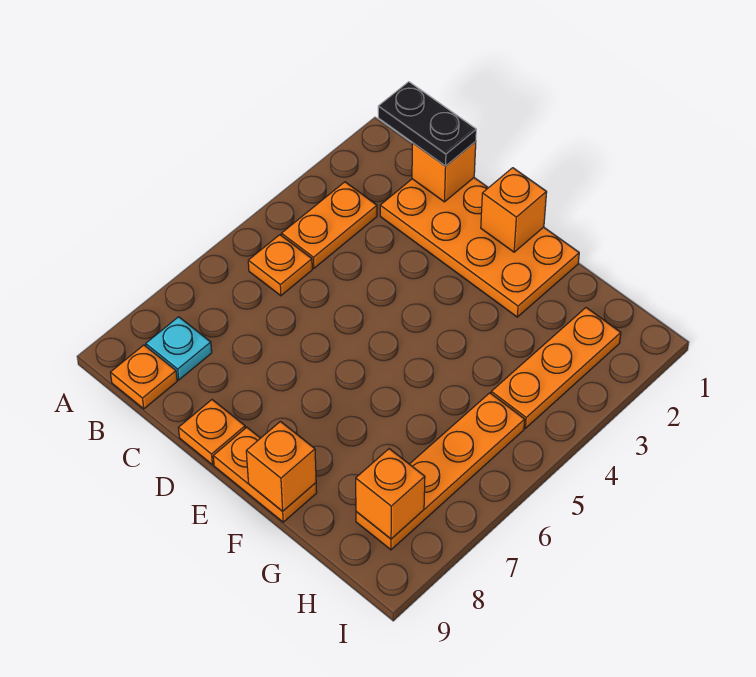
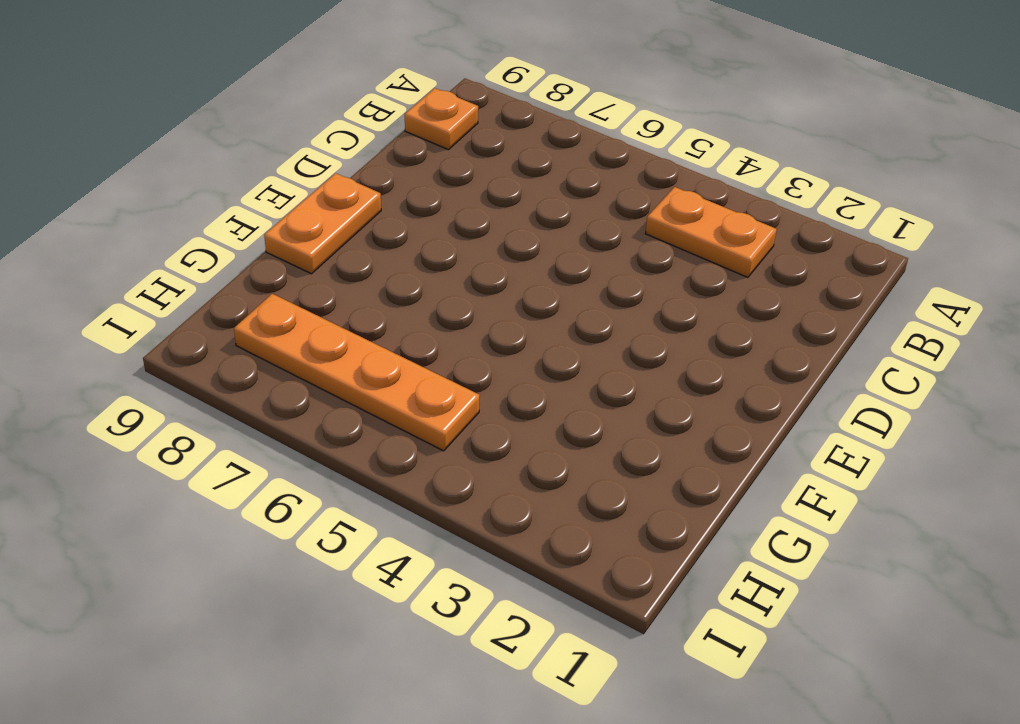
none -> orange plate B5 level 1
none -> cyan plate B8 level 1
none -> orange plate C1:F2 level 1

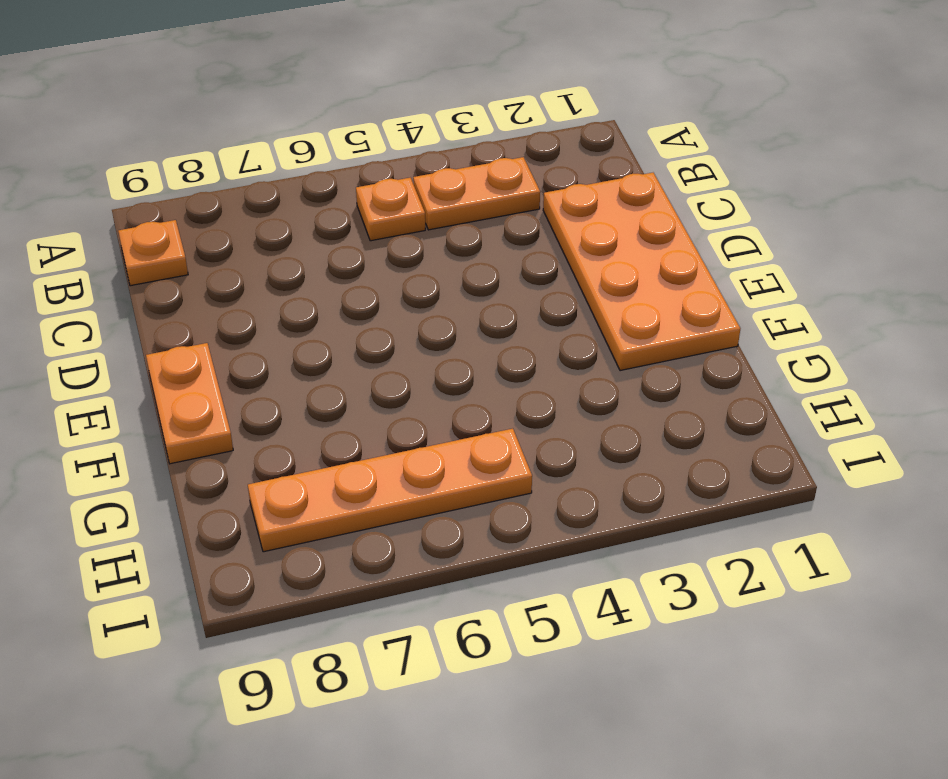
none -> cyan plate B8 level 1
none -> orange plate D9 level 1
none -> orange plate H2:H4 level 1

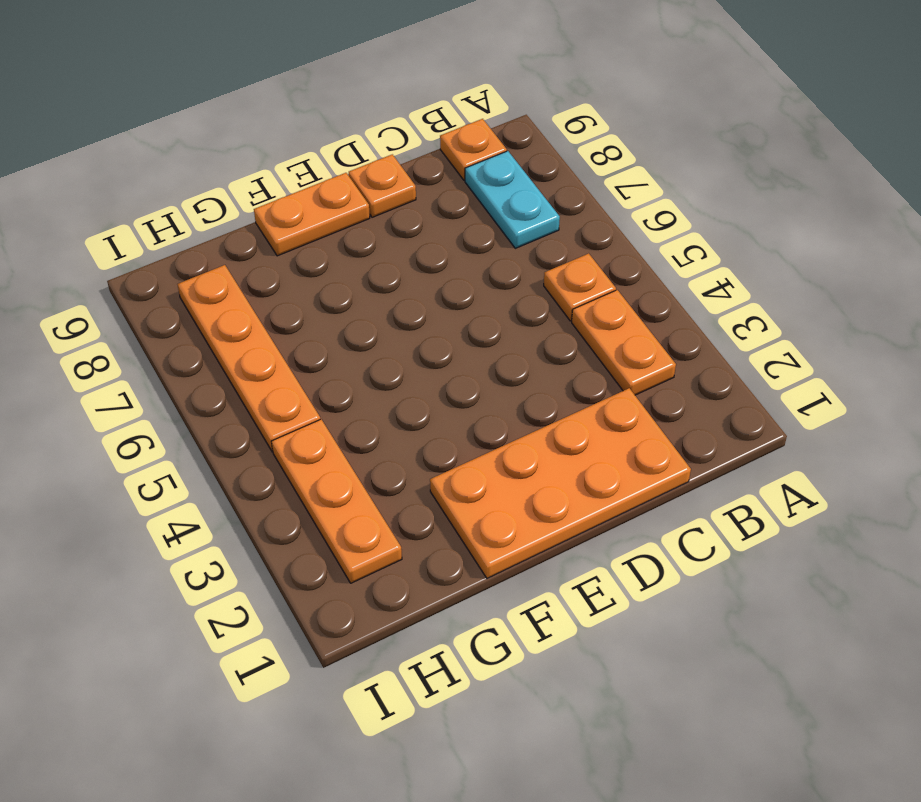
cyan plate B7:B8 level 1 -> cyan plate B8 level 1
none -> orange brick C1 level 2
none -> orange brick E1 level 2
none -> orange brick F9 level 2

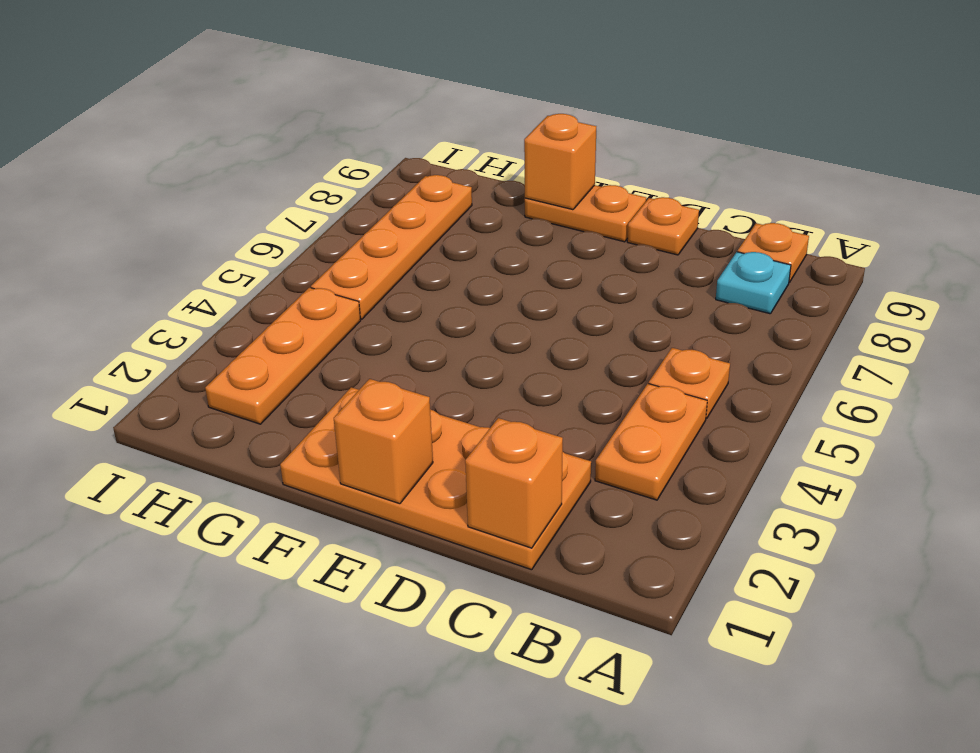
none -> orange brick H8 level 2
none -> black plate B1:C1 level 3

